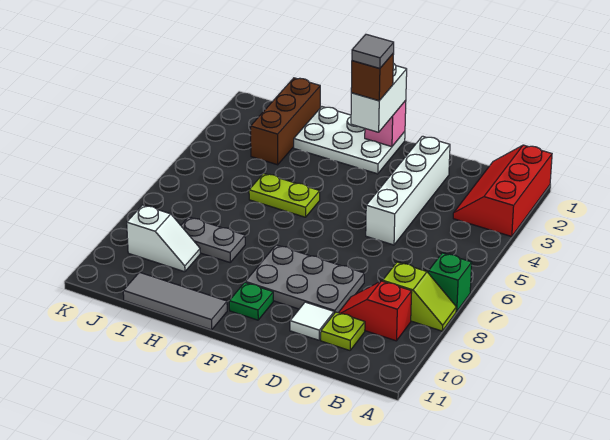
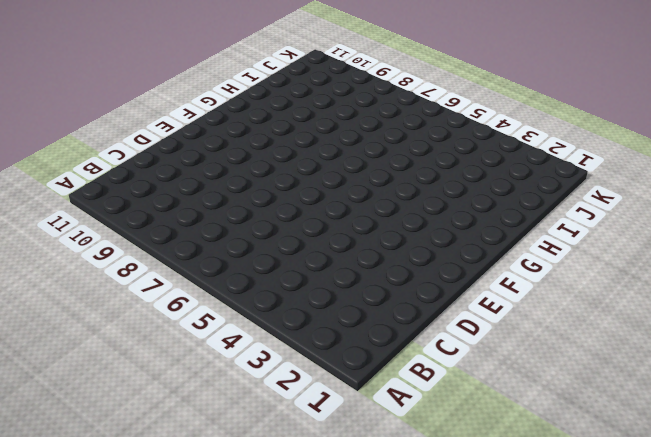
none -> red slope A1:B3 level 1 top A
none -> green brick A7 level 1
none -> lime slope A8:B8 level 1 top B

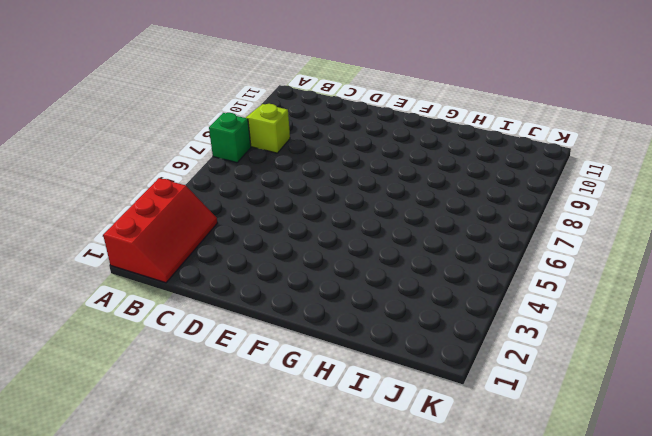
none -> red slope B9:C9 level 1 top B
none -> lime plate C10 level 1
none -> white brick D2:D5 level 1

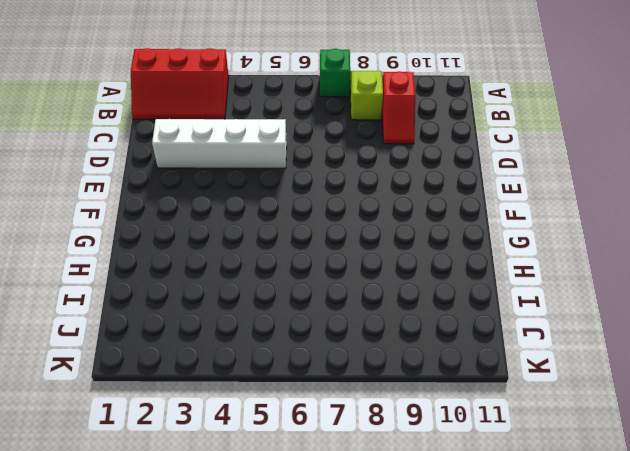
none -> lime plate C10 level 1
none -> grey plate D8:F9 level 1
none -> white tile D10 level 1

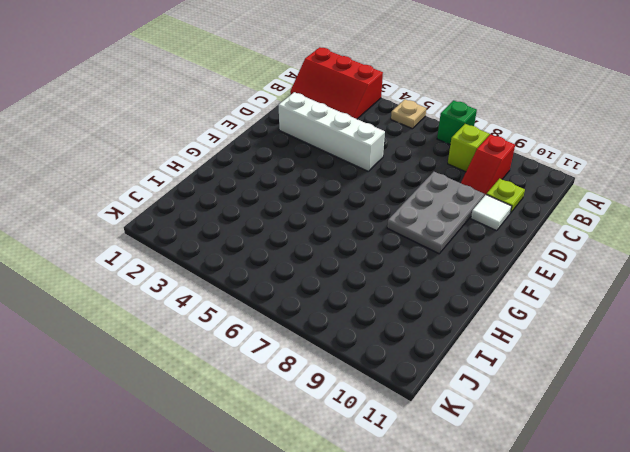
tan plate A5 level 1 -> none
none -> white plate F1:H2 level 1
none -> green plate F10 level 1
none -> lime plate G5:H5 level 1

